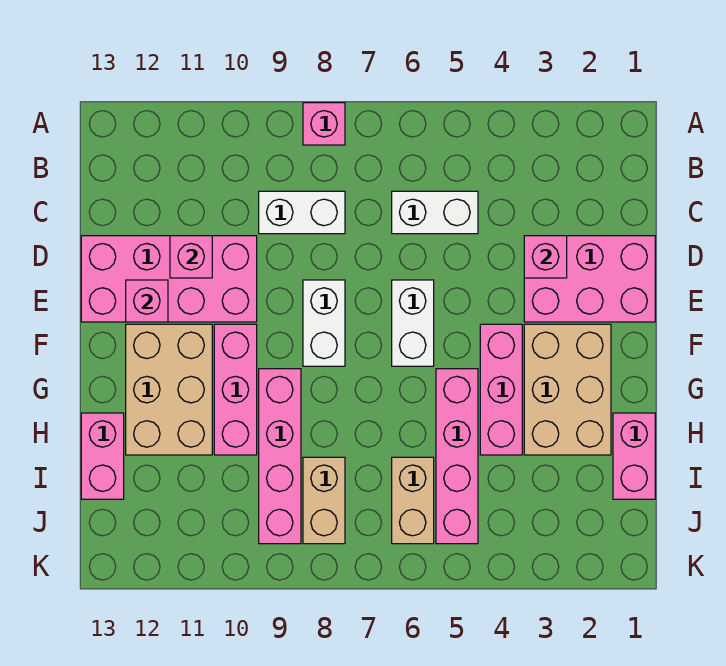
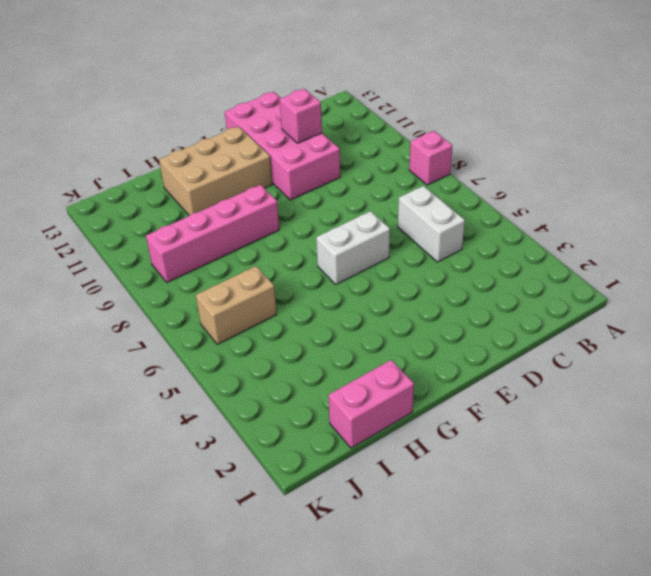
none -> white brick C8:C9 level 1
none -> pink brick D1:E3 level 1
none -> white brick E8:F8 level 1

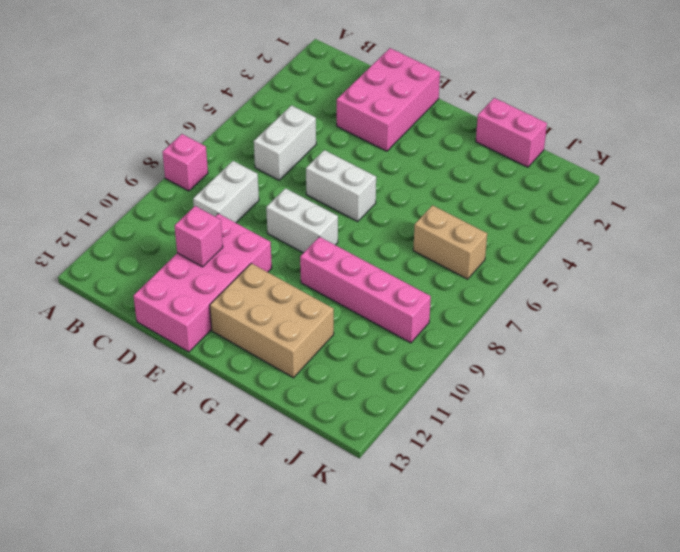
none -> tan brick F2:H3 level 1
none -> pink brick F4:H4 level 1
none -> pink brick F10:H10 level 1

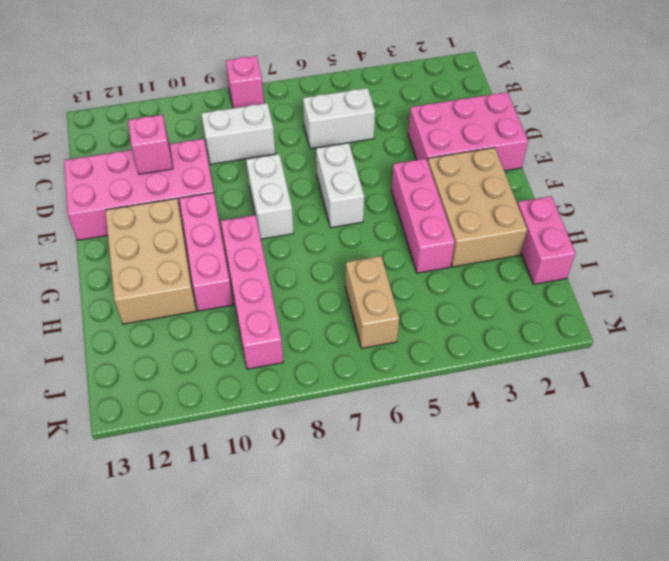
none -> pink brick G5:J5 level 1
none -> pink brick H13:I13 level 1
none -> tan brick I8:J8 level 1

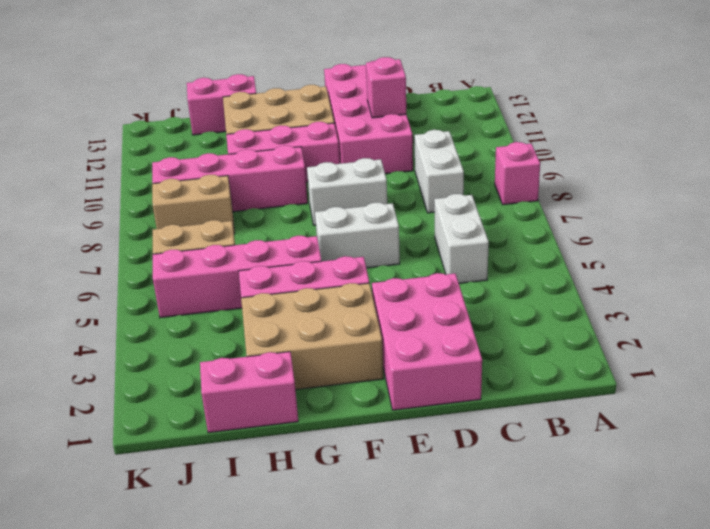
none -> pink brick D3 level 2
none -> pink brick E12 level 2

